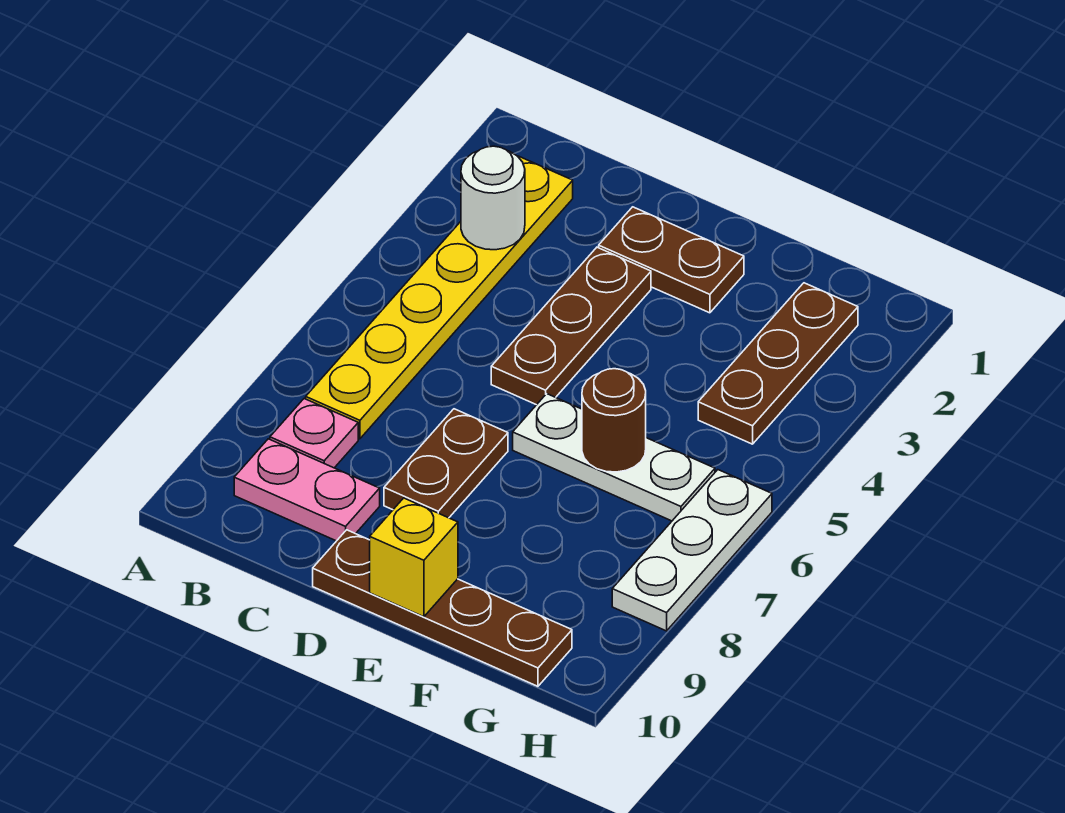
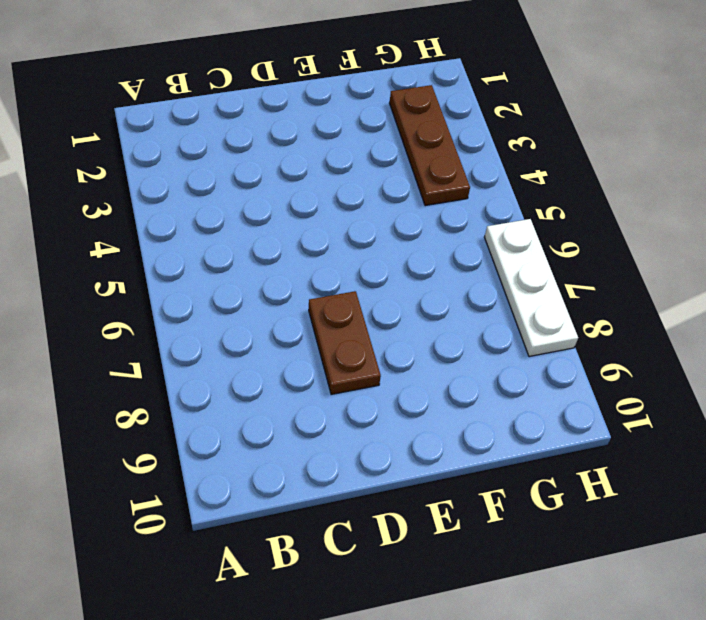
none -> yellow plate B2:B7 level 1
none -> pink plate B8 level 1
none -> pink plate B9:C9 level 1

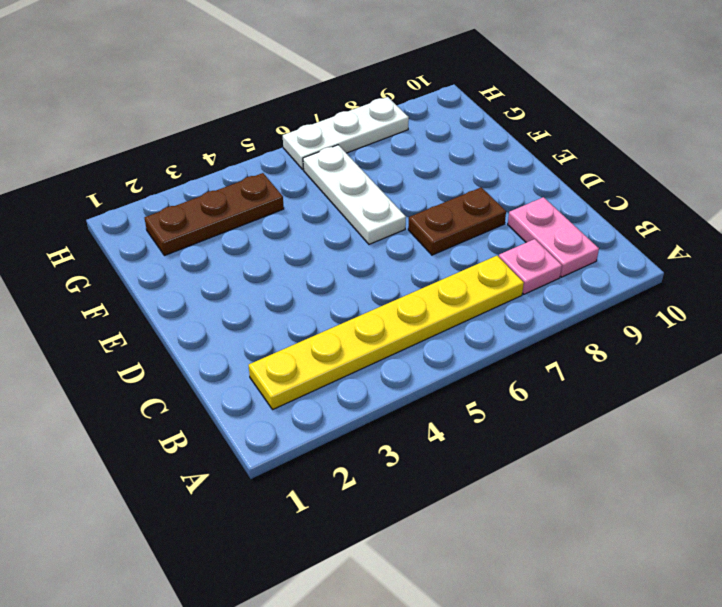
none -> brown plate D2:E2 level 1
none -> brown plate D3:D5 level 1
none -> brown plate D10:G10 level 1

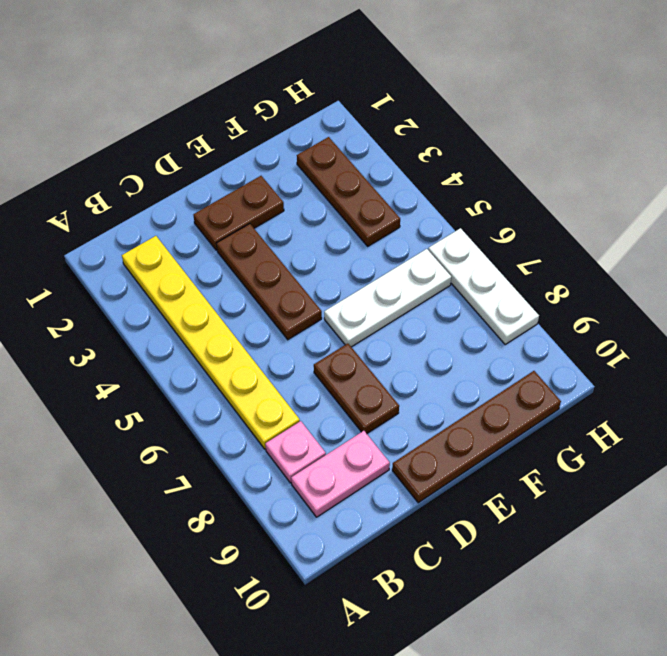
none -> white round brick B3 level 2
none -> yellow brick E10 level 2
none -> brown round brick F6 level 2

